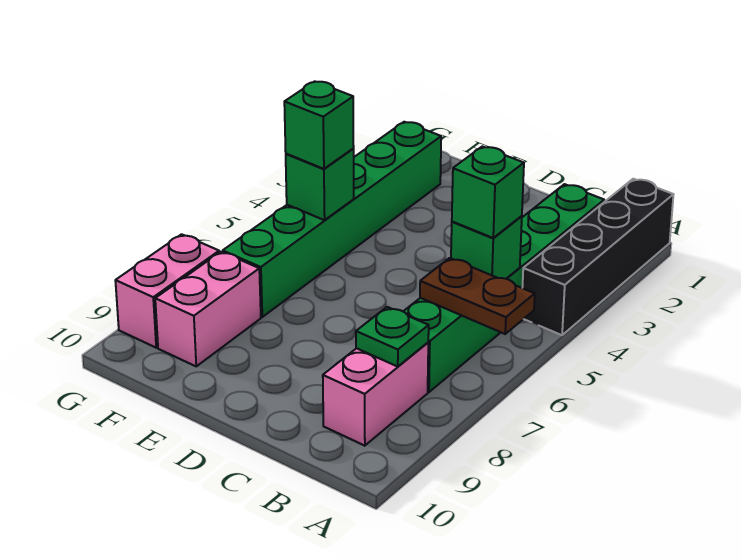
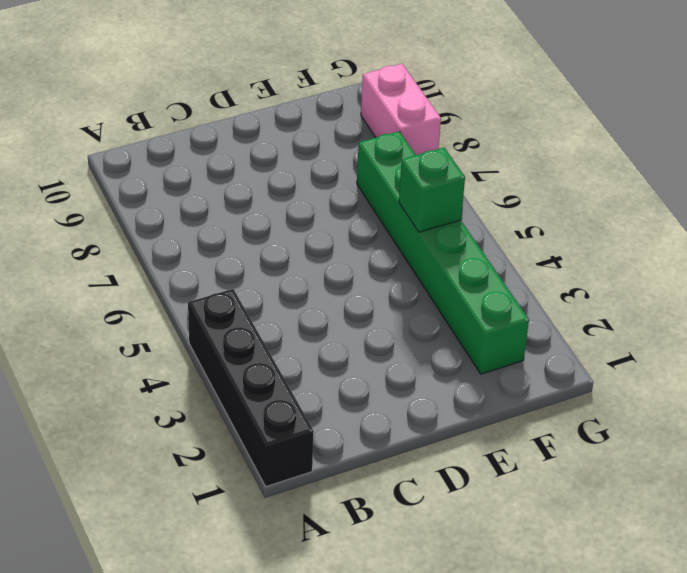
none -> green brick B2:B7 level 1
none -> pink brick B8:B9 level 1
none -> pink brick F8:F9 level 1

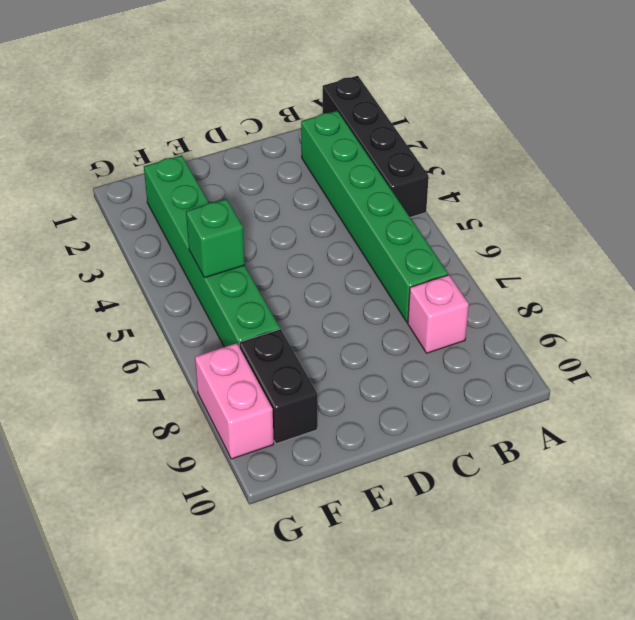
pink brick B8 level 1 -> pink brick B8:B9 level 1
black brick F8:F9 level 1 -> pink brick F8:F9 level 1
none -> brown plate A6:B6 level 2
none -> green brick B5 level 2
none -> green plate B8 level 2

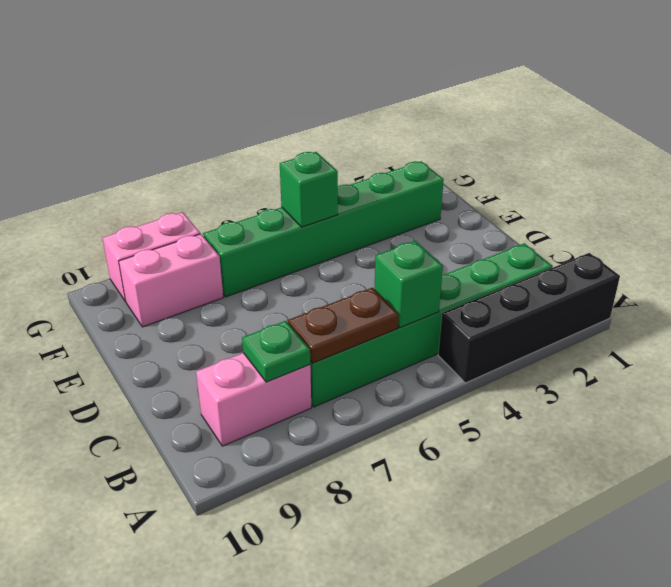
brown plate B6:B7 level 2 -> brown plate A6:B6 level 2
none -> green brick B5 level 3
none -> green brick F5 level 3

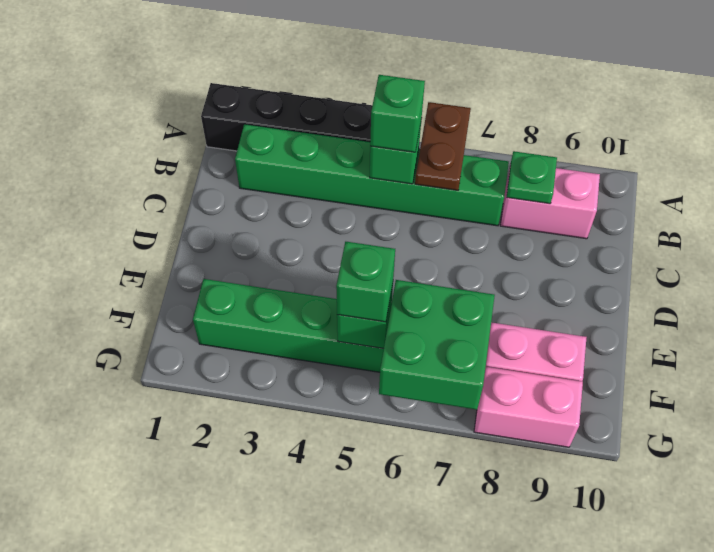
green brick F6:G7 level 2 -> none

